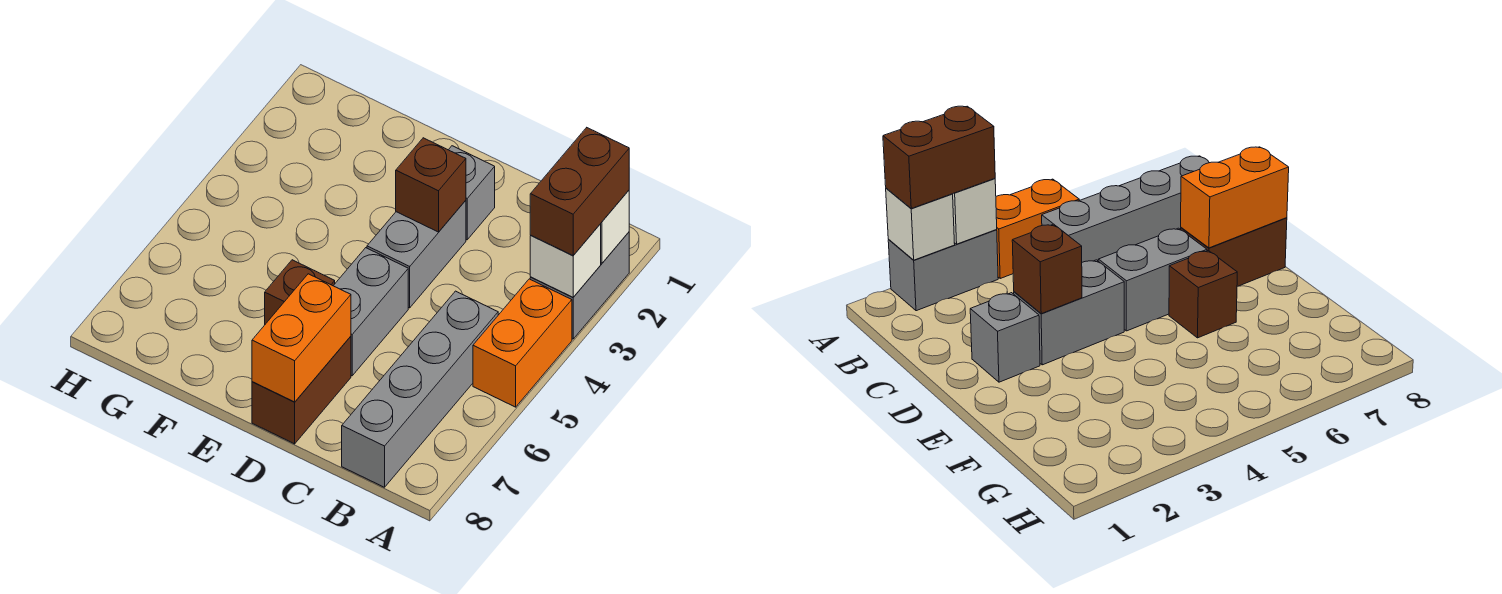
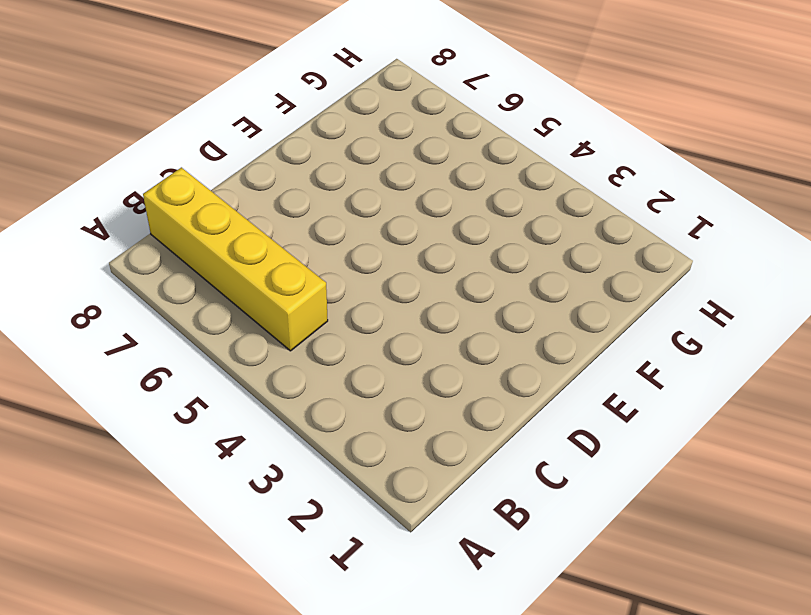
yellow brick B5:B8 level 1 -> grey brick B5:B8 level 1
none -> grey brick A2:A3 level 1
none -> orange brick A4:A5 level 1
none -> grey brick D2 level 1

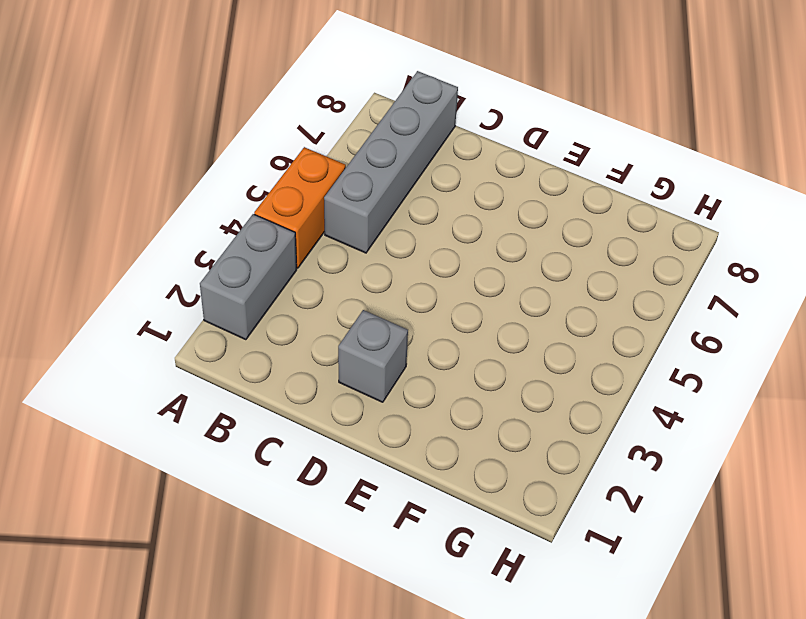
none -> grey brick D3:D4 level 1
none -> grey brick D5:D6 level 1
none -> brown brick D7:D8 level 1

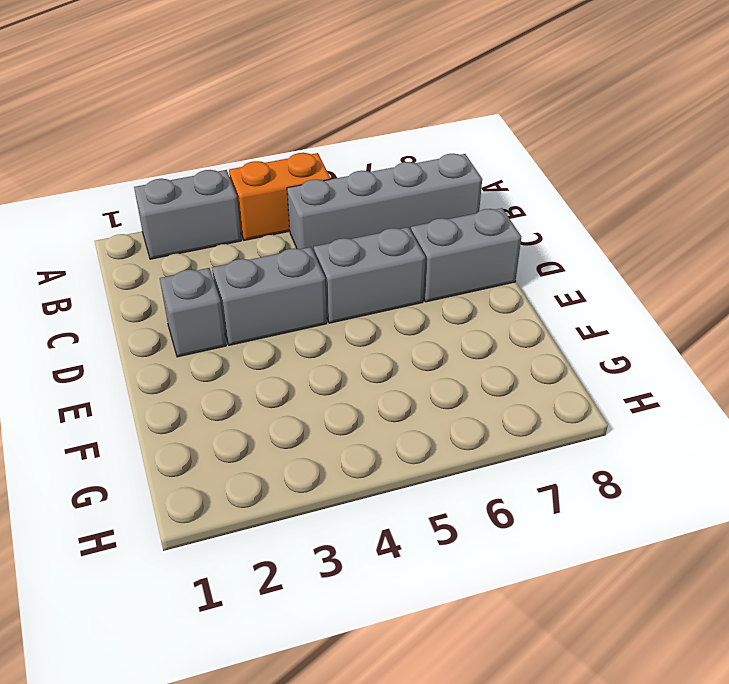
grey brick D7:D8 level 1 -> brown brick D7:D8 level 1
none -> brown brick E6 level 1
none -> white brick A2 level 2
none -> white brick A3 level 2

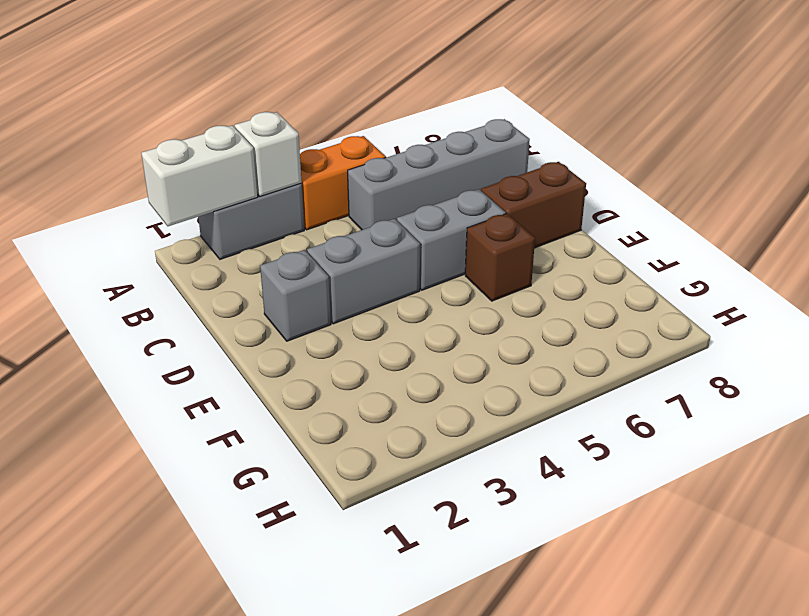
white brick A1:A2 level 2 -> white brick A2 level 2
none -> brown brick D3 level 2
none -> orange brick D7:D8 level 2
none -> brown brick A2:A3 level 3

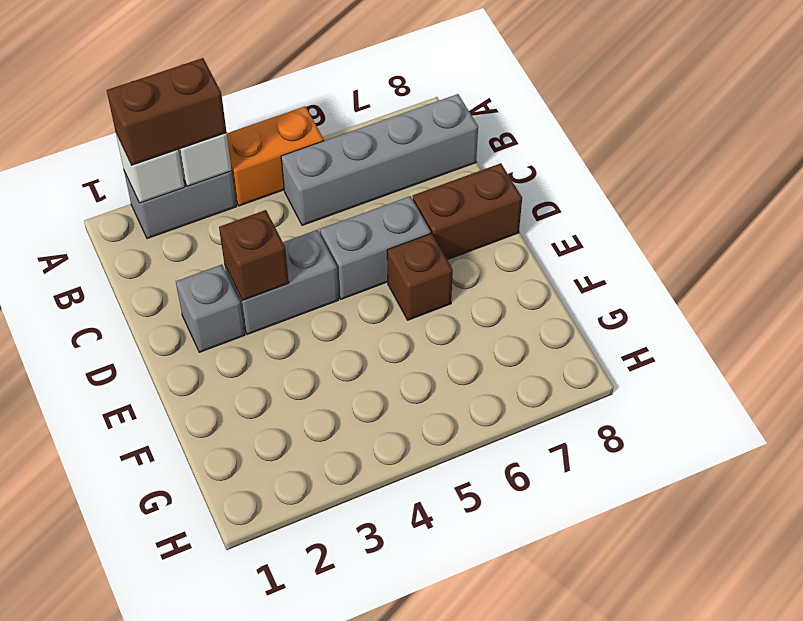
none -> orange brick D7:D8 level 2

